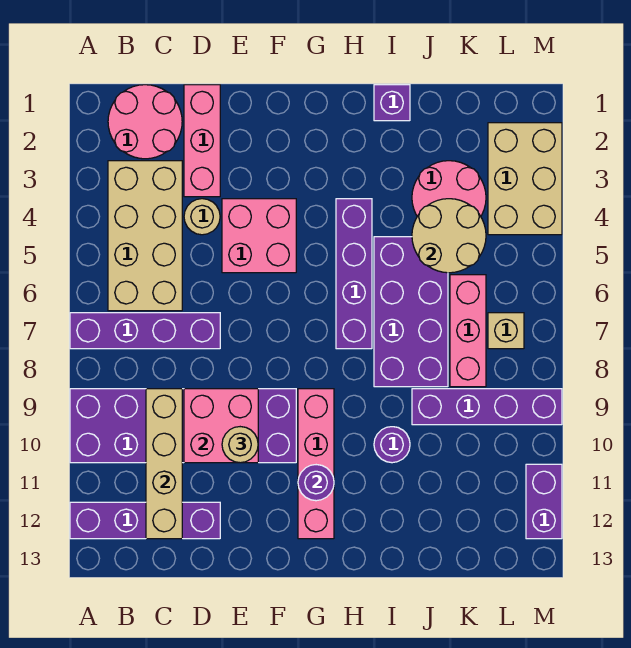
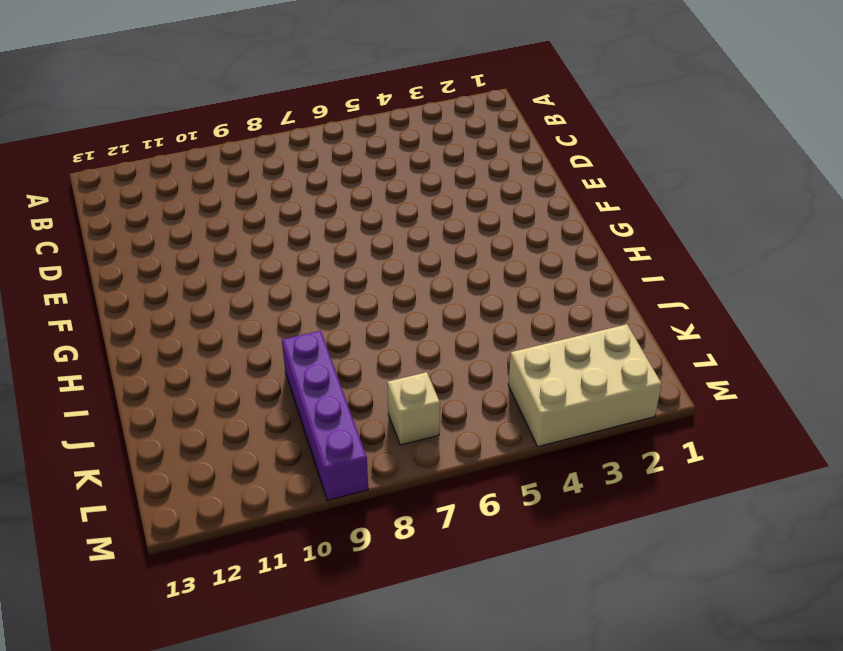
none -> purple brick A7:D7 level 1
none -> purple brick A9:F10 level 1
none -> purple brick A12:D12 level 1

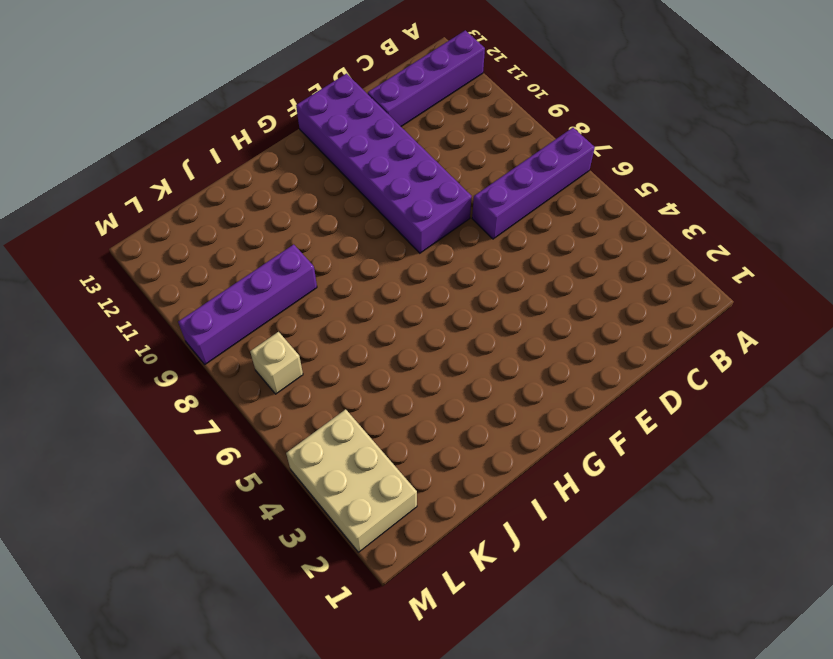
purple brick E8:F13 level 1 -> purple brick A9:F10 level 1
none -> pink round brick B1:C2 level 1
none -> tan brick B3:C6 level 1
none -> pink brick D1:D3 level 1

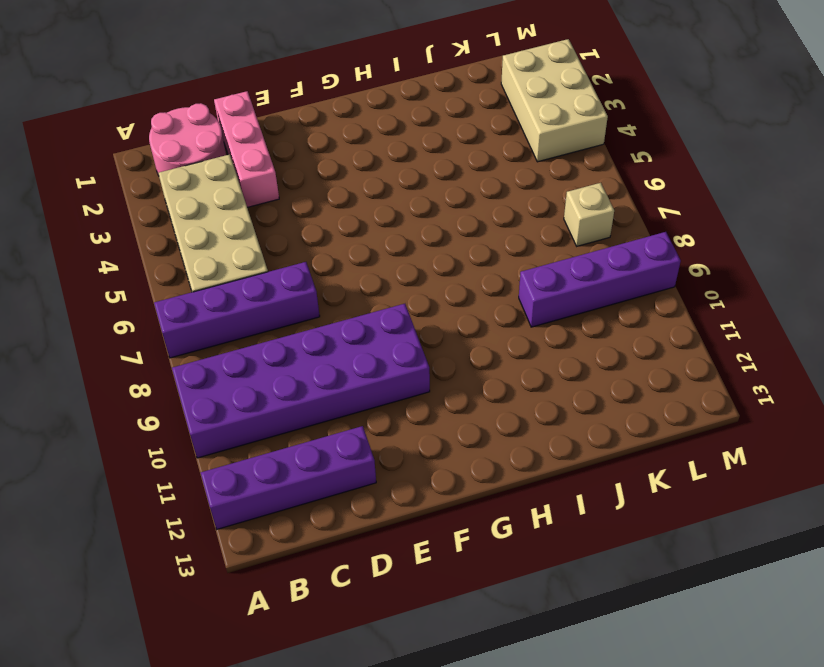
none -> tan round brick D4 level 1
none -> pink brick E4:F5 level 1
none -> pink brick G9:G12 level 1

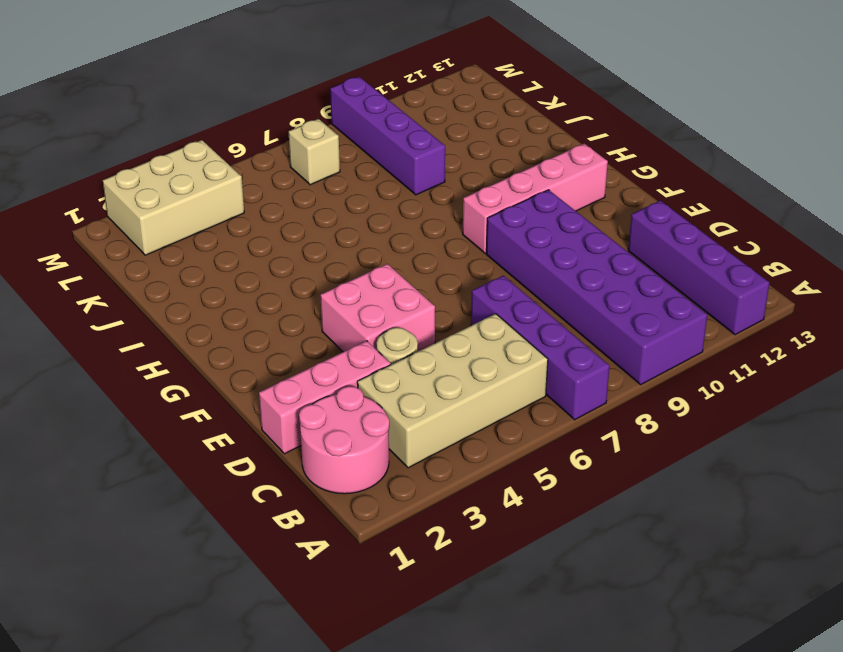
none -> purple brick H4:H7 level 1
none -> purple brick I1 level 1
none -> purple brick I5:J8 level 1

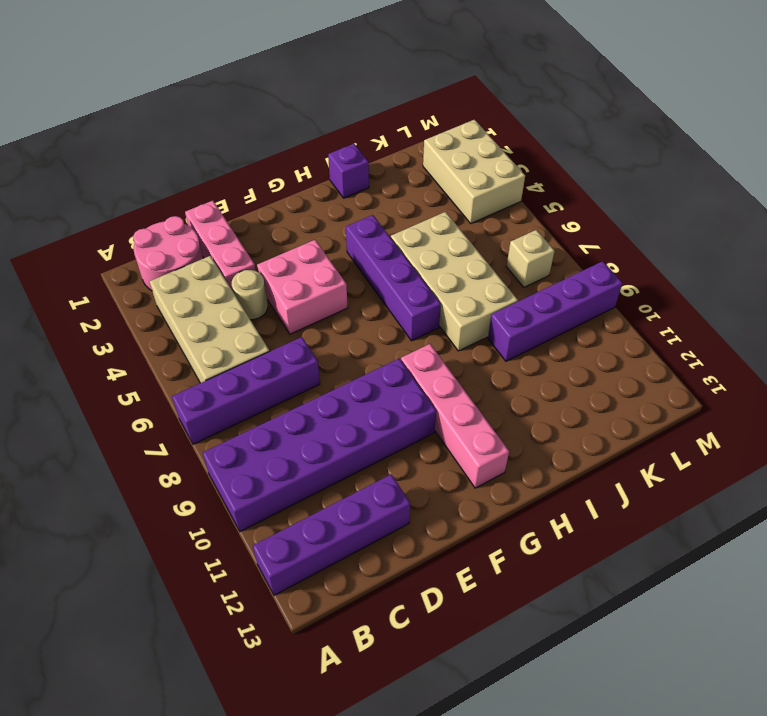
tan brick I5:J8 level 1 -> purple brick I5:J8 level 1
none -> purple round brick I10 level 1
none -> pink round brick J3:K4 level 1
none -> pink brick K6:K8 level 1

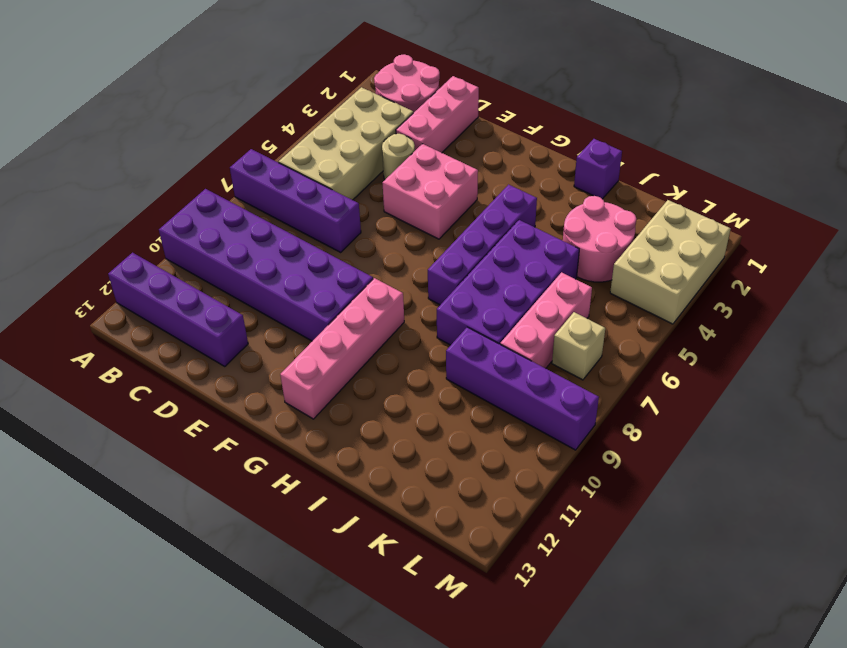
none -> purple round brick I10 level 1
none -> purple brick M11:M12 level 1
none -> tan brick C9:C12 level 2

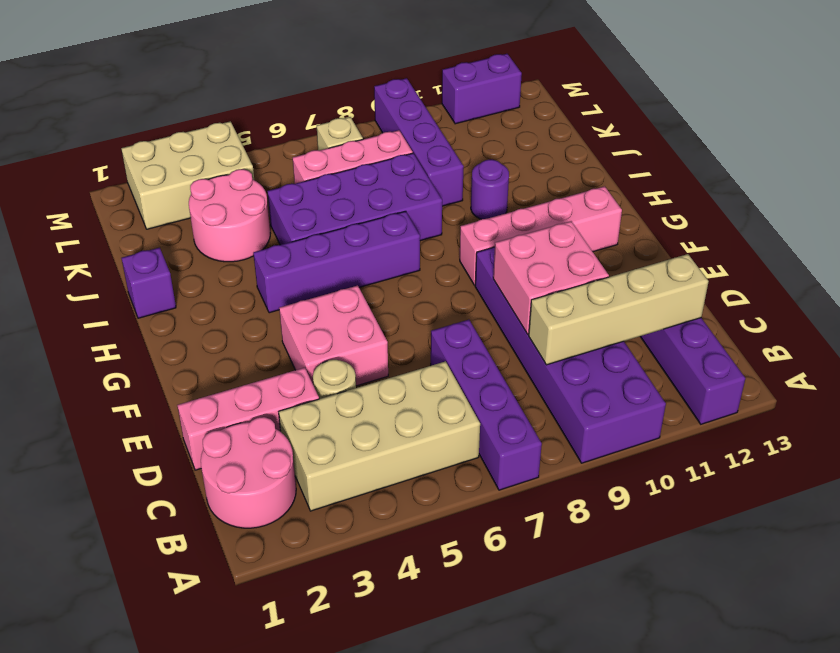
none -> purple round brick G11 level 2
none -> tan round brick J4:K5 level 2
none -> tan round brick E10 level 3

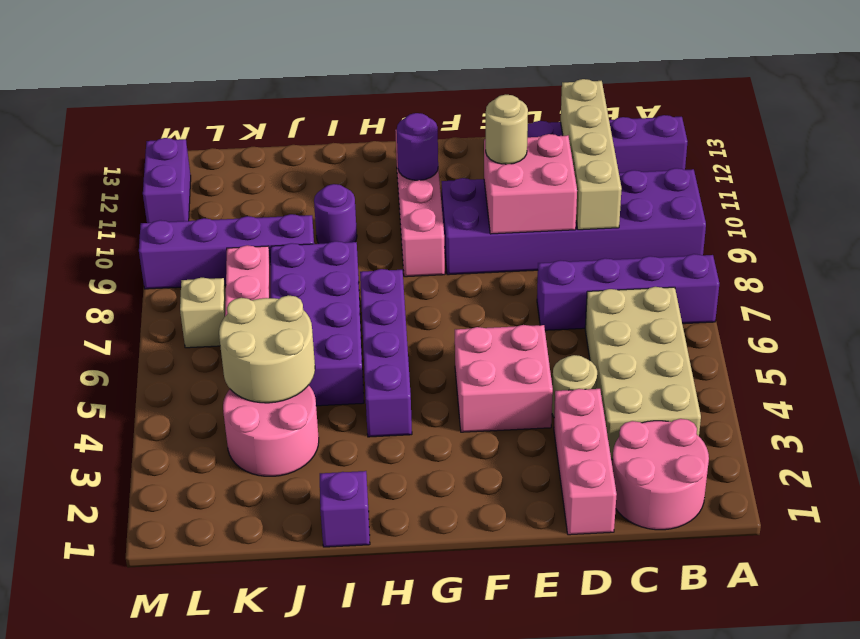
none -> tan brick L2:M4 level 1

